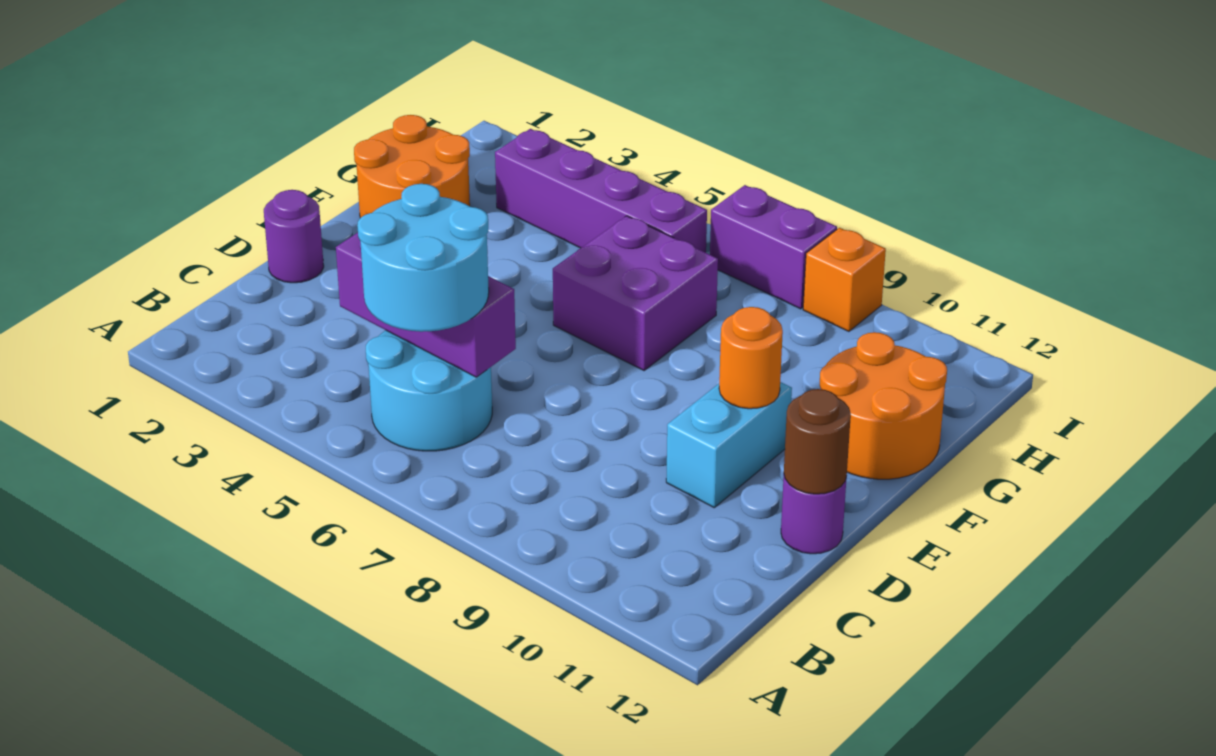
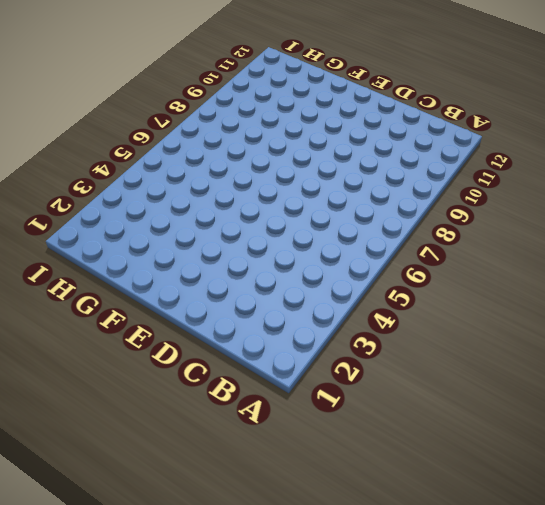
none -> cyan round brick B5:C6 level 1
none -> purple round brick D1 level 1
none -> cyan brick D10:E10 level 1

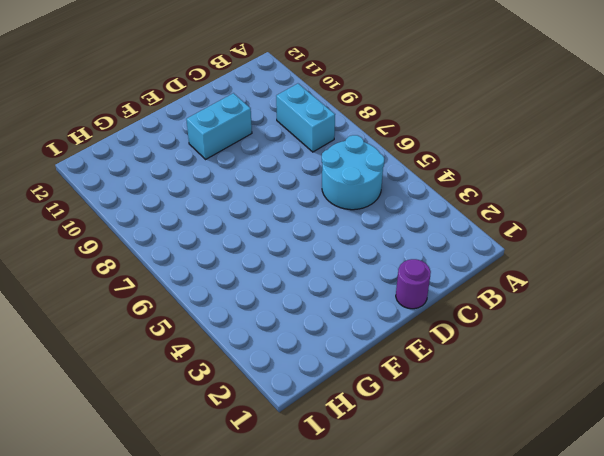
cyan brick B8:B9 level 1 -> none
none -> purple round brick D12 level 1
none -> orange round brick F1:G2 level 1
none -> purple brick F6:G7 level 1

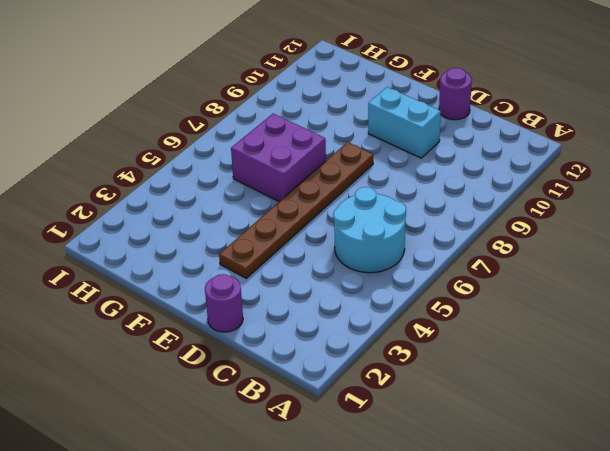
brown plate E3:E8 level 1 -> none
none -> orange round brick F1:G2 level 1
none -> orange round brick F11:G12 level 1
none -> purple brick H3:H6 level 1

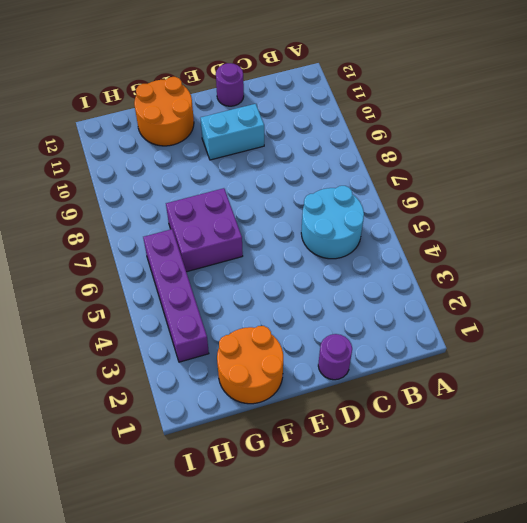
none -> purple brick I7:I8 level 1
none -> orange brick I9 level 1
none -> purple brick C4:C6 level 2

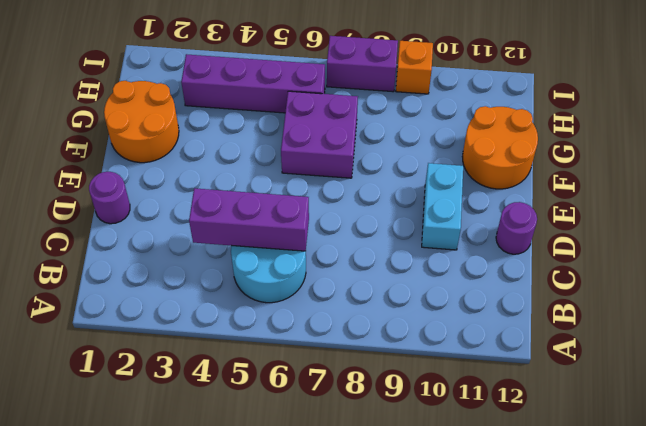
none -> brown round brick D12 level 2
none -> orange round brick E10 level 2
none -> cyan round brick B5:C6 level 3

